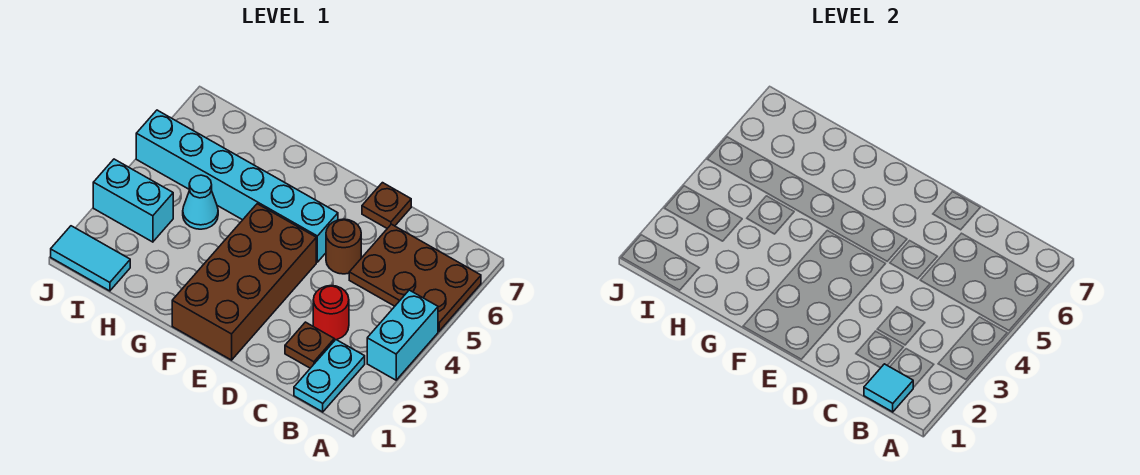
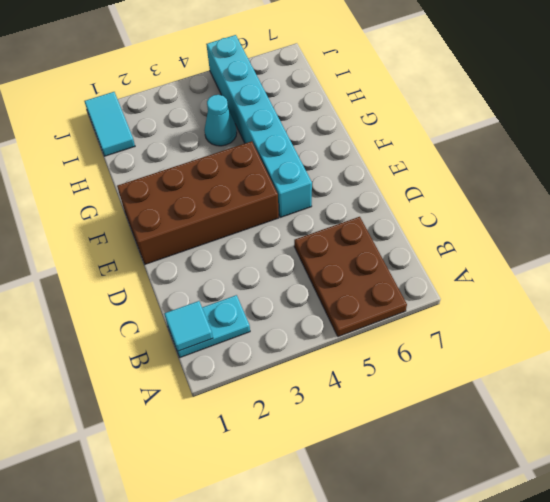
none -> cyan brick A3:A4 level 1
none -> brown plate C2 level 1
none -> red round brick C3 level 1

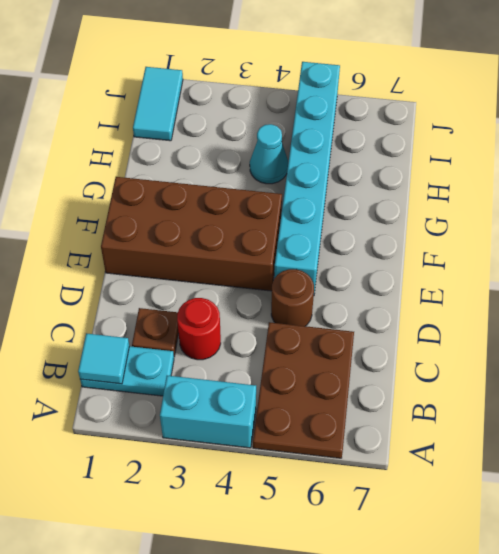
none -> brown plate D7 level 1
none -> cyan brick I3:J3 level 1

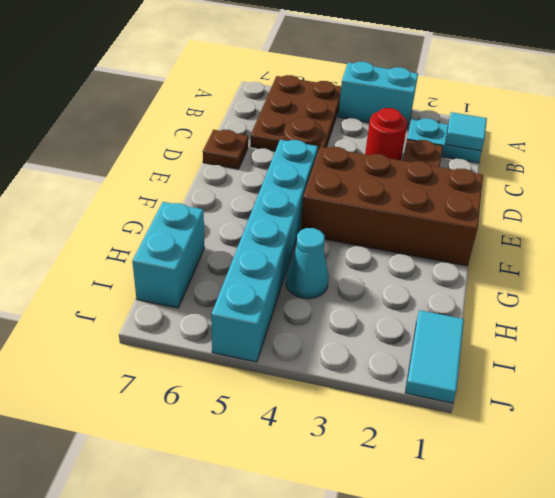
cyan brick H7:I7 level 1 -> cyan brick I3:J3 level 1

